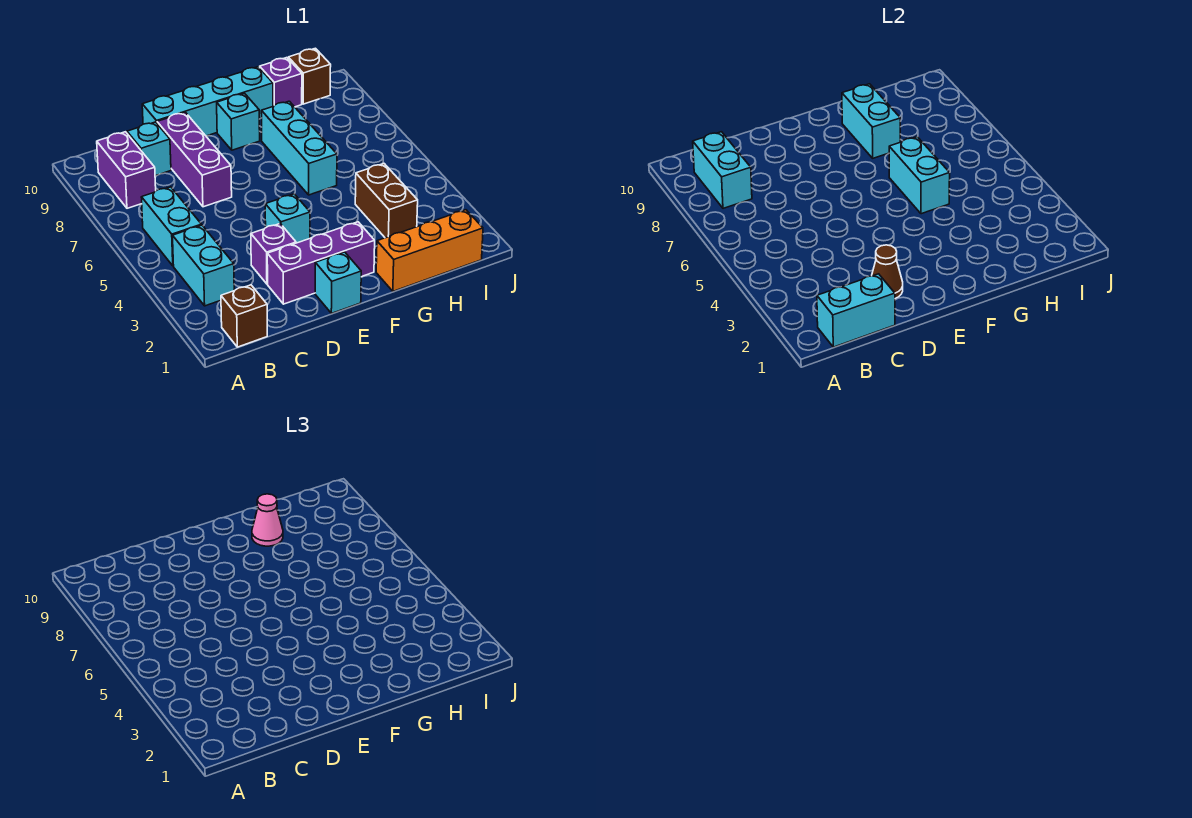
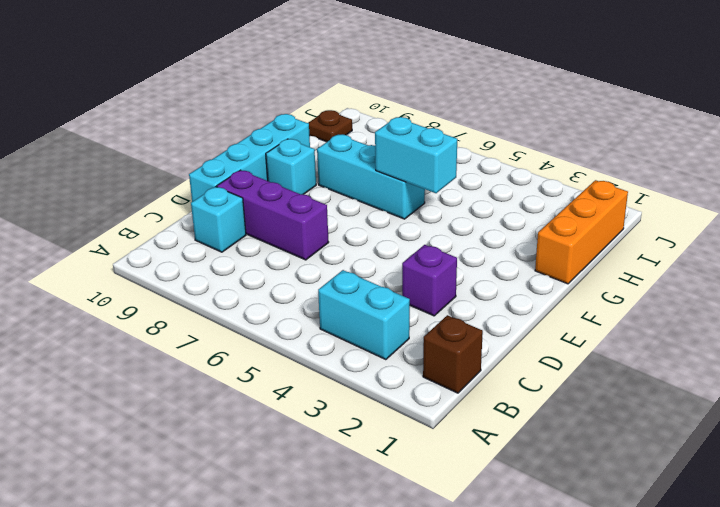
brown plate I10 level 1 -> brown brick I10 level 1
none -> cyan brick B5:B6 level 1
none -> purple brick B8:B9 level 1
none -> purple brick D2:F2 level 1

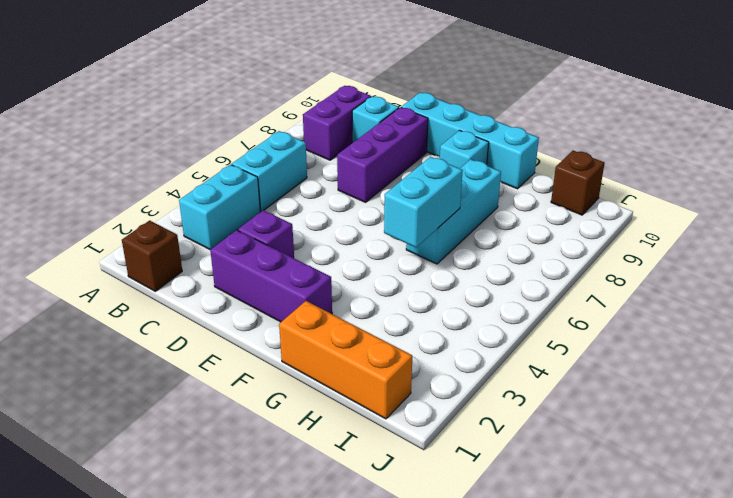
none -> cyan brick E1 level 1
none -> cyan brick E4 level 1
none -> brown brick H3:H4 level 1

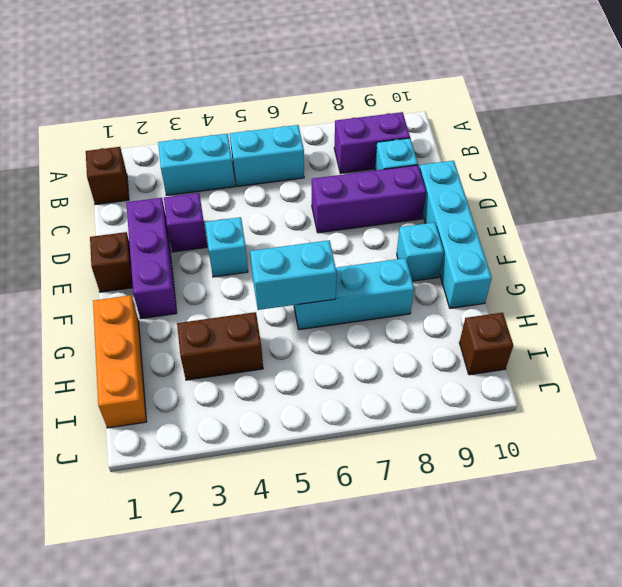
brown brick E1 level 1 -> cyan brick E1 level 1
none -> purple brick H10 level 1
none -> cyan brick B1:C1 level 2
none -> cyan brick B8:B9 level 2

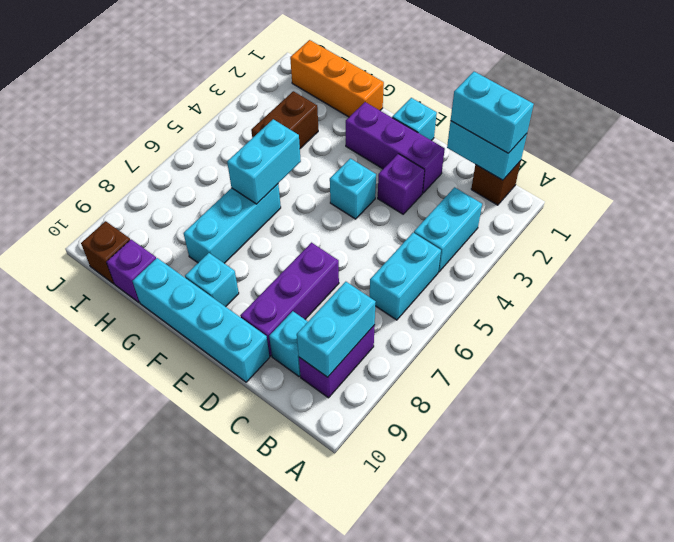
cyan brick B1:C1 level 3 -> cyan brick G8:G9 level 2
none -> brown cone D2 level 2
none -> pink cone G9 level 3

